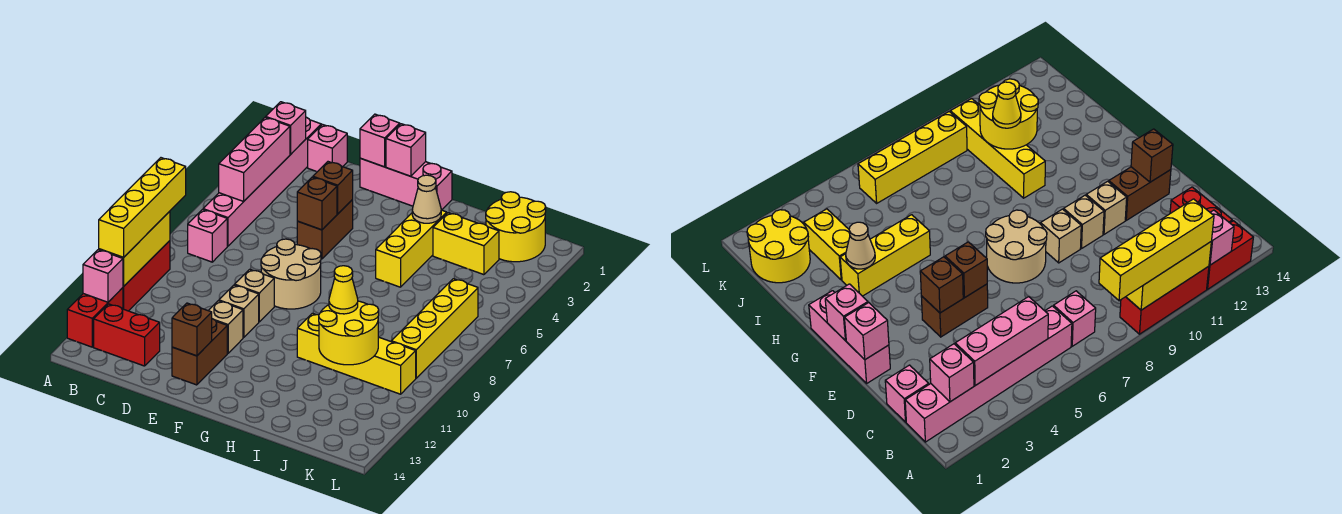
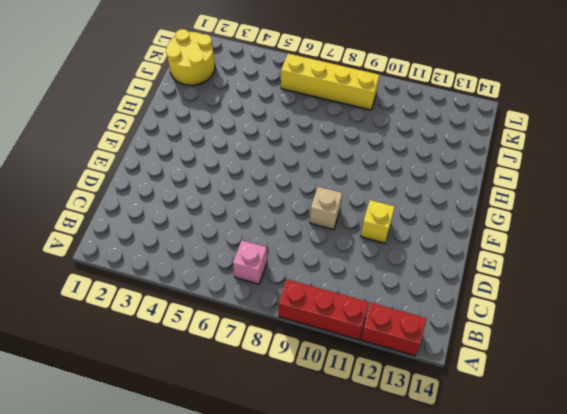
yellow brick E11 level 1 -> tan brick E11 level 1
none -> pink brick B1:B6 level 1
none -> red brick B13:C13 level 1
none -> pink brick C1 level 1
none -> pink brick E1:G1 level 1

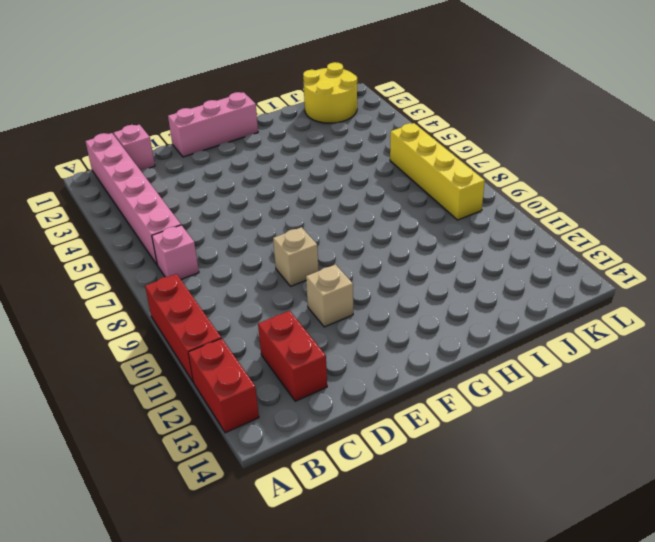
red brick C12:C13 level 1 -> red brick B13:C13 level 1
none -> brown brick E4:E5 level 1
none -> tan round brick E7:F8 level 1
none -> tan brick E10 level 1
none -> brown brick E12:E13 level 1

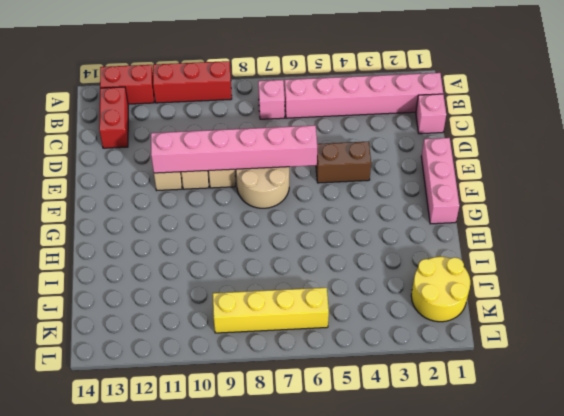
pink brick E6:E11 level 2 -> none
none -> brown brick E12:E13 level 1
none -> yellow brick H3:H5 level 1
none -> yellow brick H10:K10 level 1
none -> yellow brick I3:J3 level 1

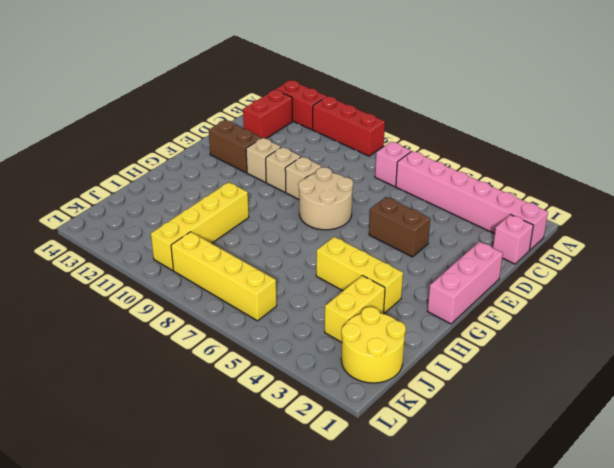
none -> yellow brick A9:A11 level 2
none -> pink brick A12 level 2
none -> pink brick B2 level 2
none -> pink brick B3:B5 level 2

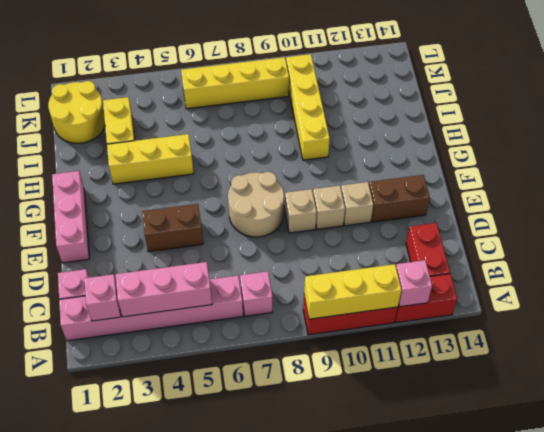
none -> pink brick E1 level 2
none -> brown brick E4 level 2
none -> brown brick E5 level 2
none -> brown brick E13 level 2

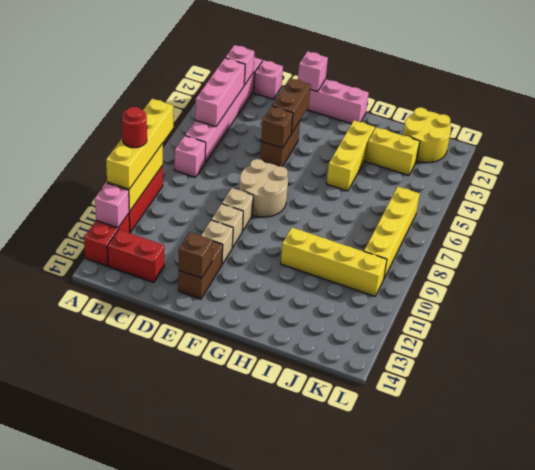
red round brick A10 level 4 -> none
brown brick E3:E4 level 2 -> brown brick E4 level 2
none -> pink brick F1 level 2
none -> tan cone H3 level 2
none -> yellow round brick I10:J11 level 2
none -> yellow cone I10 level 3

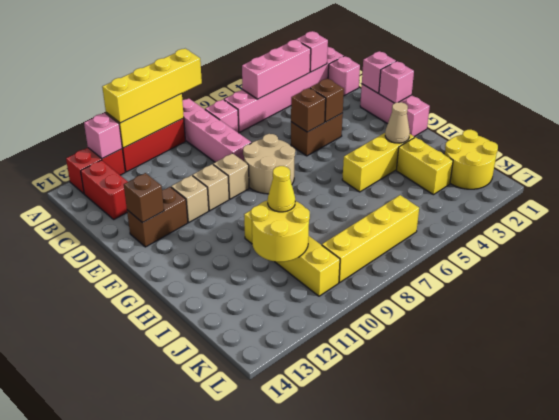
pink brick A8:D8 level 1 -> none

